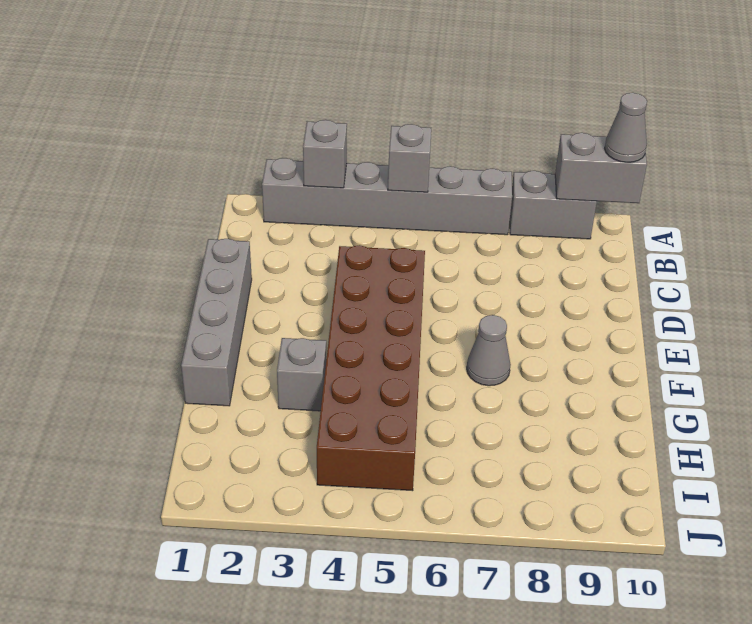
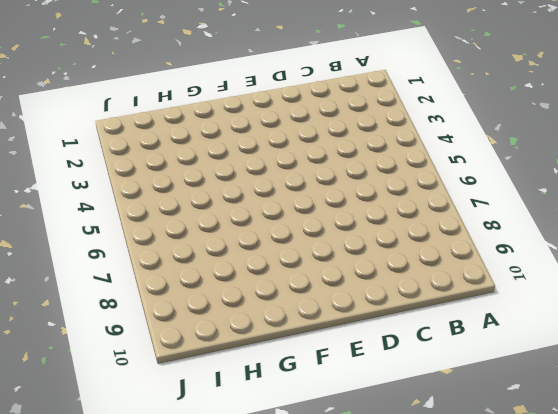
none -> grey brick A2:A7 level 1
none -> grey brick A8:A9 level 1

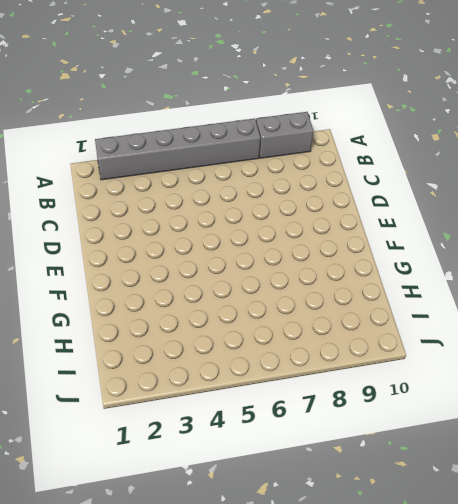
none -> grey brick D1:G1 level 1
none -> brown brick D4:I5 level 1

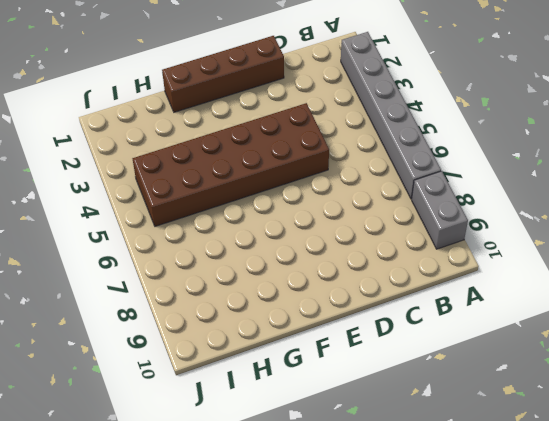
brown brick D1:G1 level 1 -> grey brick D1:G1 level 1
none -> grey cone F7 level 1
none -> grey brick G3 level 1

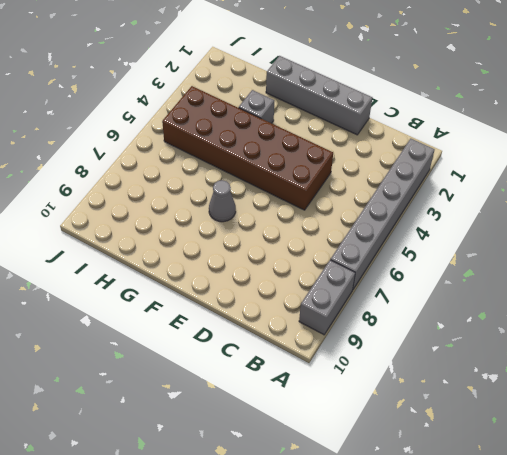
none -> grey brick A3 level 2
none -> grey brick A5 level 2

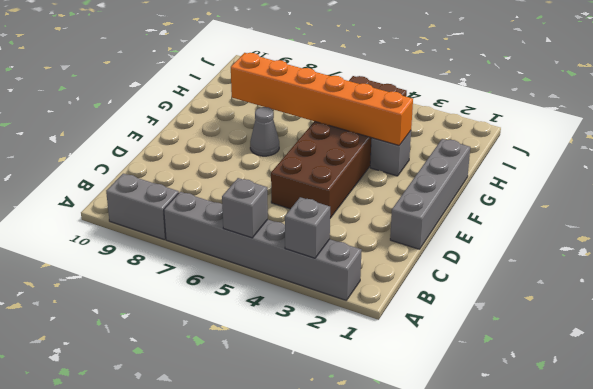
orange brick G3:G8 level 2 -> none
none -> grey brick A9:A10 level 2
none -> grey cone A10 level 3

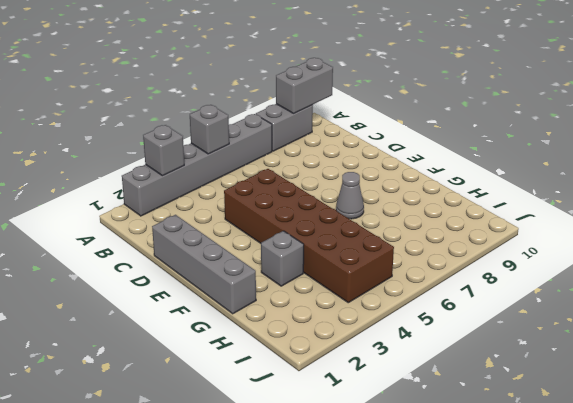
none -> grey cone A10 level 3

